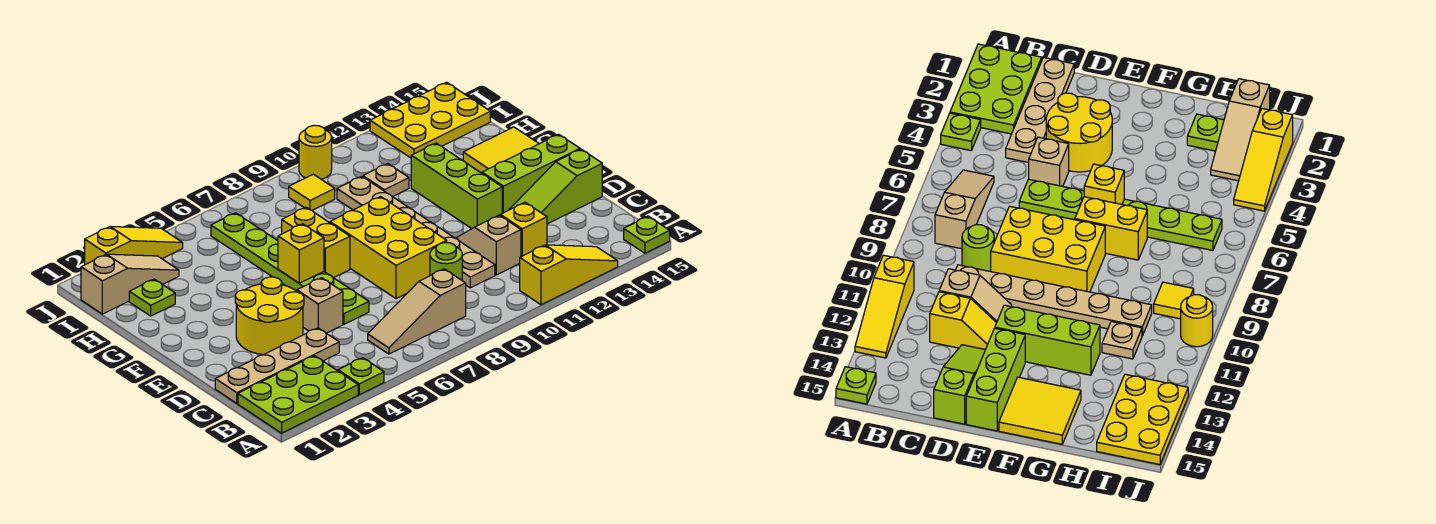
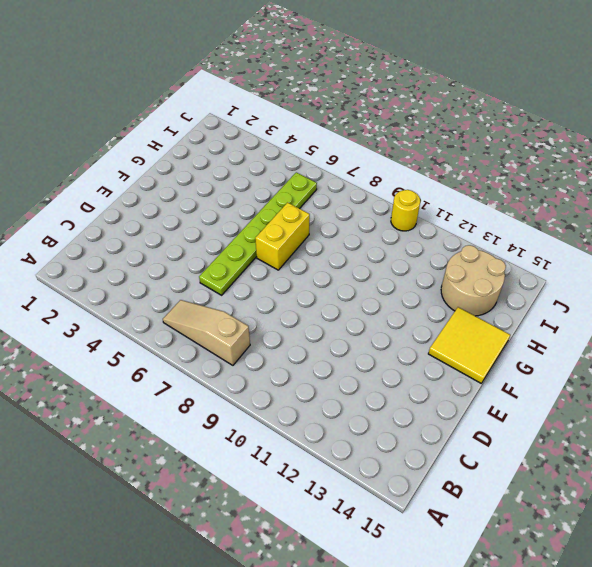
tan round brick H13:I14 level 1 -> yellow plate I13:J15 level 1
none -> lime plate A1:B3 level 1
none -> lime plate A4 level 1
none -> yellow slope A11:A13 level 1 top 11

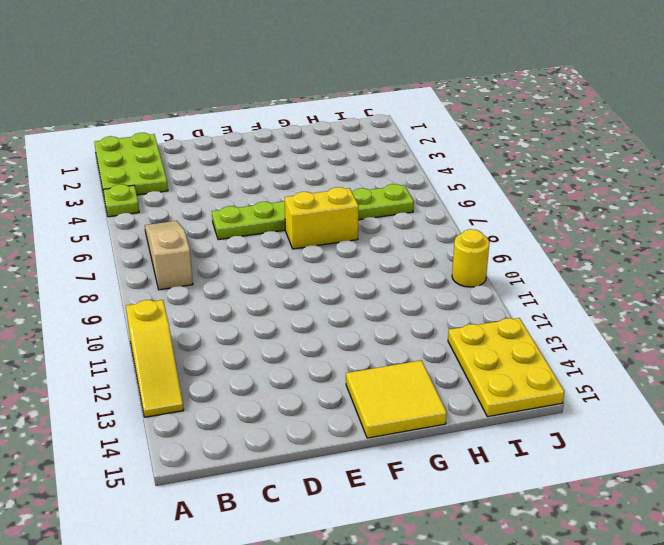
none -> lime plate A15 level 1
none -> tan plate C1:C4 level 1
none -> lime round brick C9 level 1

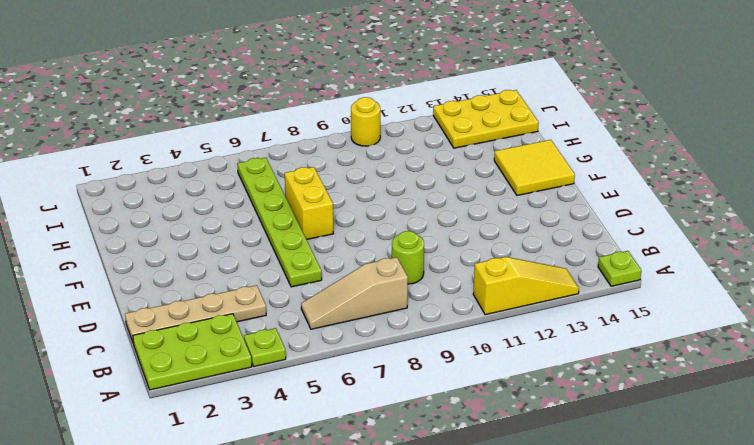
none -> tan plate C10:H10 level 1
none -> tan slope C11:D11 level 1 top C
none -> yellow slope C12:D12 level 1 top C

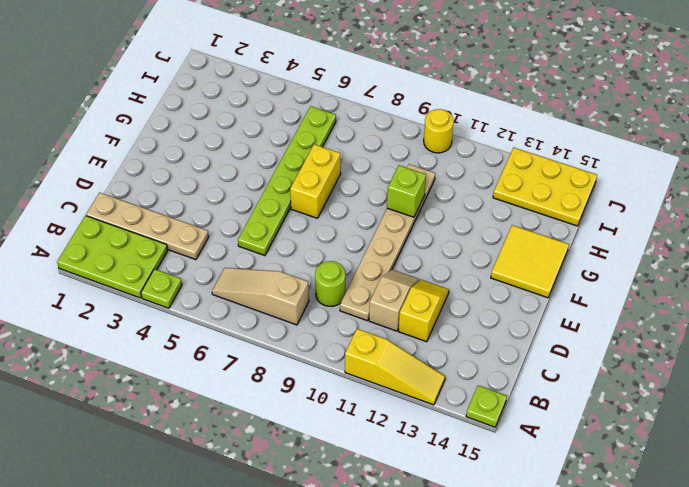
lime brick G10 level 2 -> none
none -> yellow round brick D3:E4 level 1
none -> tan brick D5 level 1
none -> yellow brick D8:F9 level 1

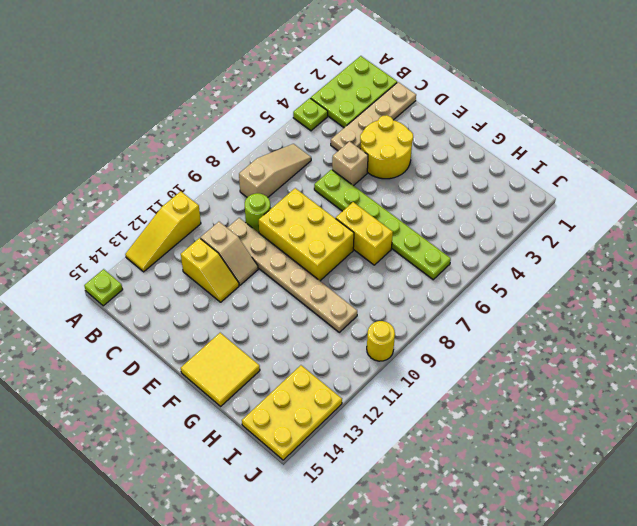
none -> lime slope D13:D15 level 1 top 15
none -> lime brick E12:G12 level 1
none -> lime brick E13:E15 level 1

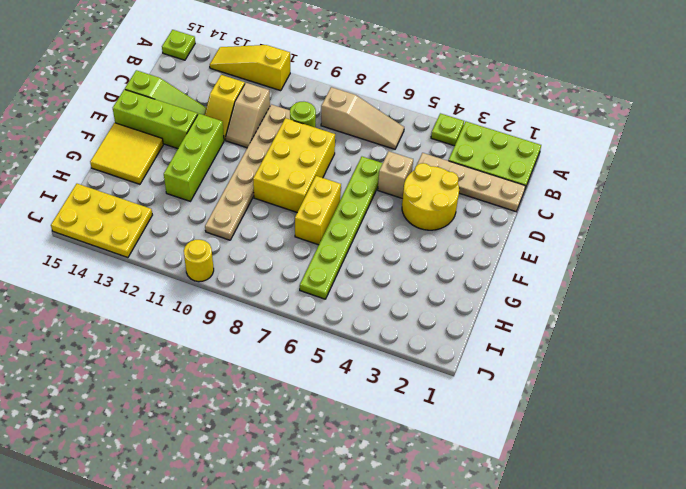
none -> lime plate H2 level 1
none -> tan plate H11 level 1
none -> tan slope I1:I3 level 1 top 1

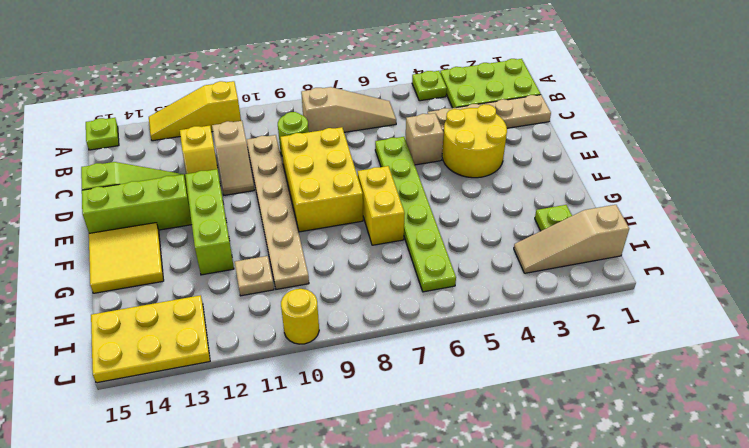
none -> yellow tile I9 level 1
none -> yellow slope J2:J4 level 1 top 2
none -> yellow brick F6 level 2

